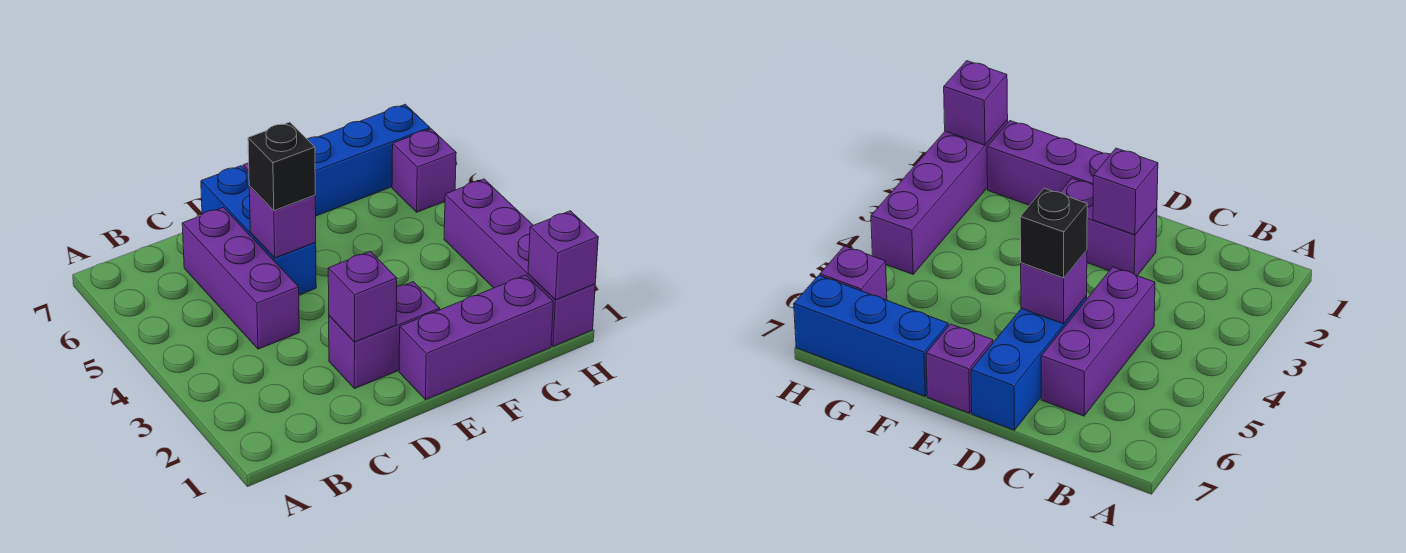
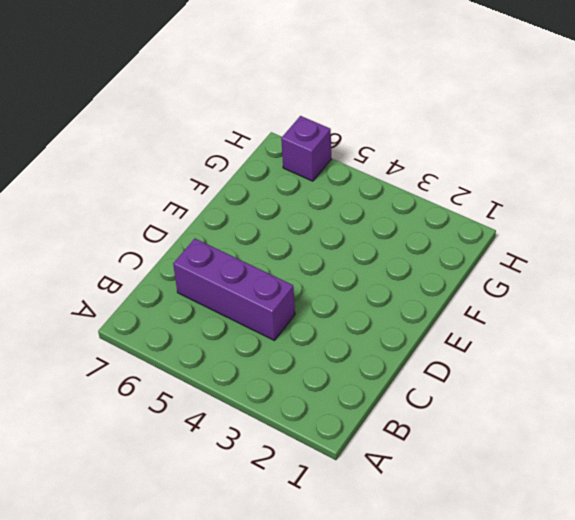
none -> purple brick D2:E2 level 1
none -> blue brick D5:D7 level 1
none -> purple brick E1:G1 level 1

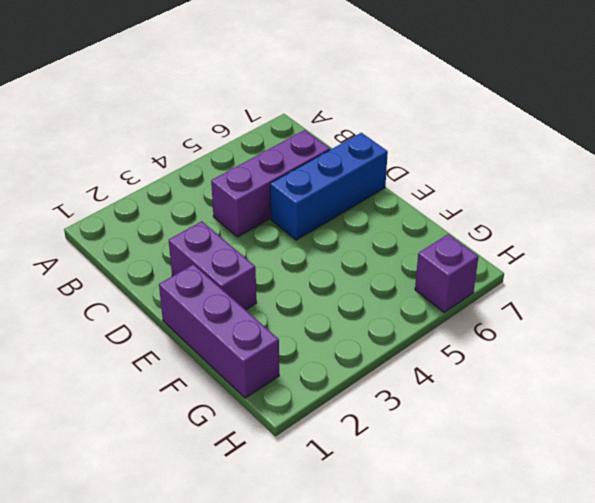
none -> purple brick E7 level 1
none -> blue brick F7:H7 level 1
none -> purple brick H1:H4 level 1

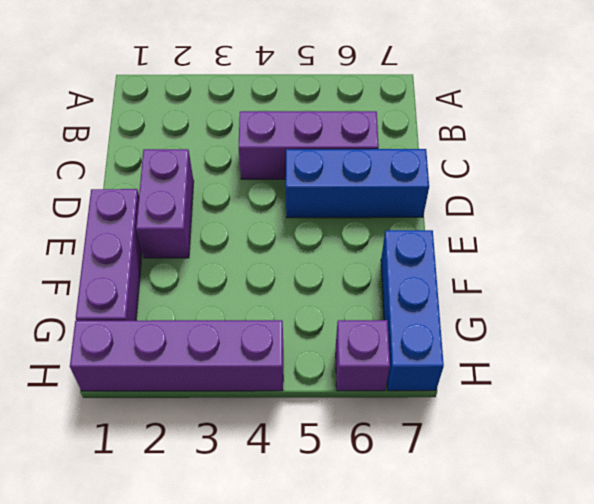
none -> purple brick E7 level 1
none -> purple brick D2 level 2
none -> purple brick D5 level 2

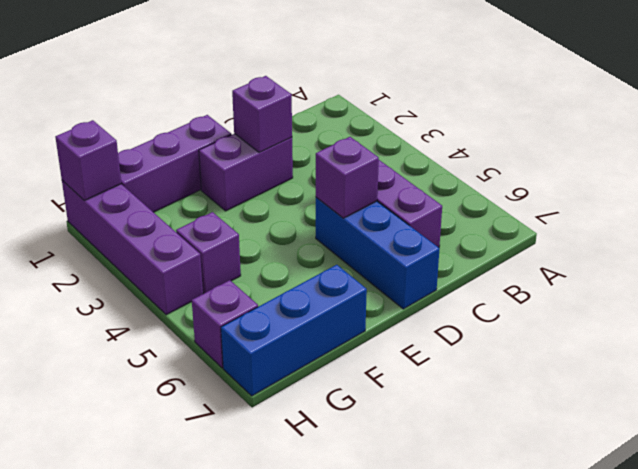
purple brick G4 level 1 -> purple brick E7 level 1
none -> black brick D5 level 3

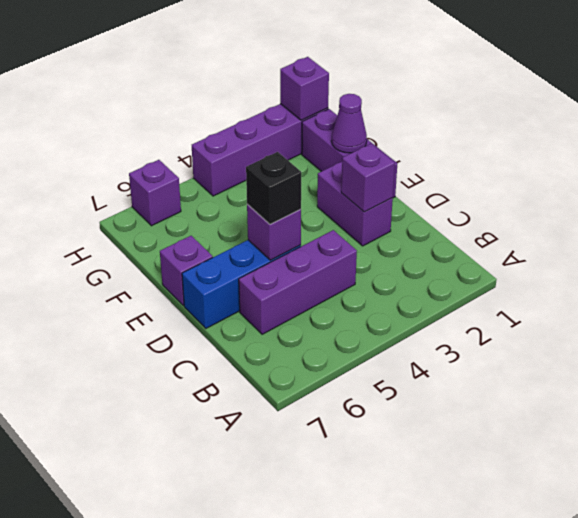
purple cone F1 level 2 -> none
none -> blue brick F7:H7 level 1

